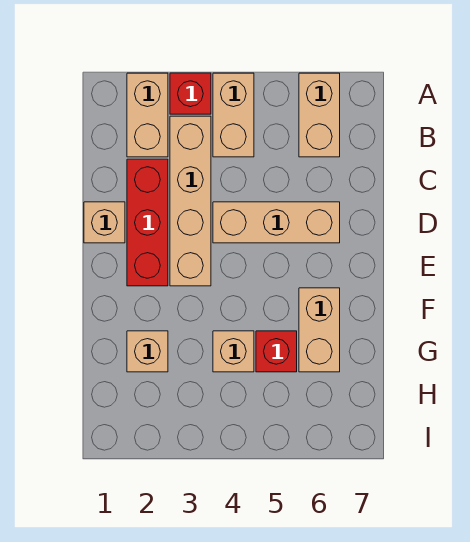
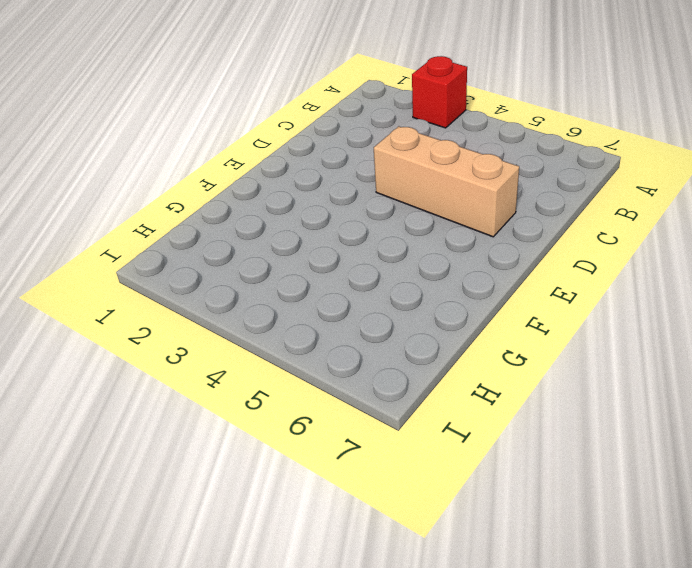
none -> tan brick A2:B2 level 1
none -> tan brick A4:B4 level 1
none -> tan brick A6:B6 level 1

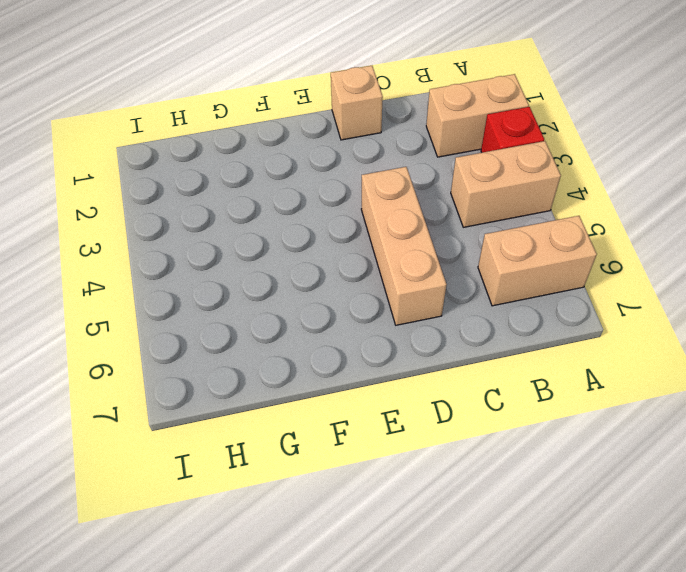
none -> tan brick B3:E3 level 1
none -> red brick C2:E2 level 1
none -> tan brick F6:G6 level 1

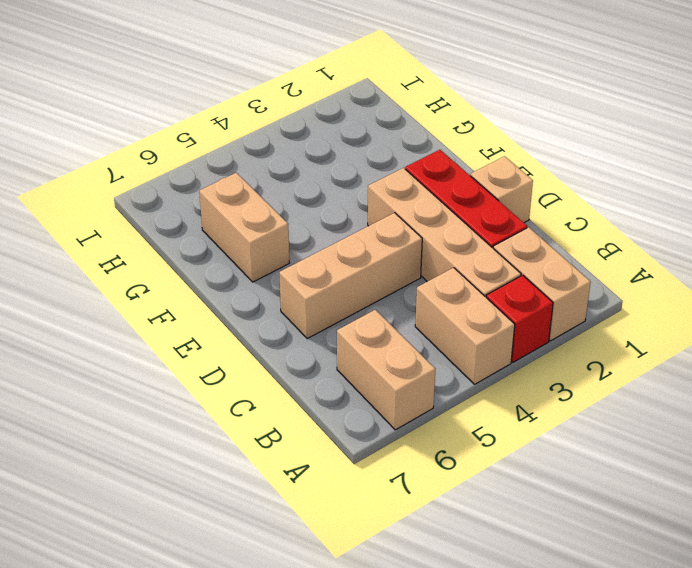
none -> tan brick G2 level 1
none -> tan brick G4 level 1
none -> red brick G5 level 1

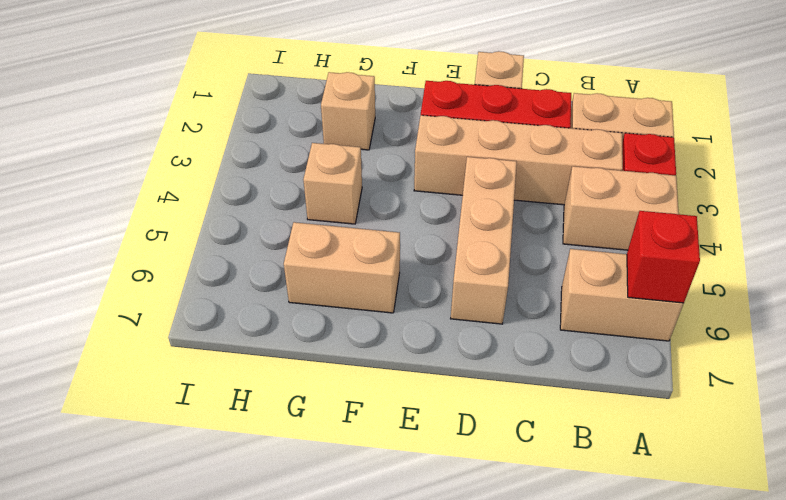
red brick A6 level 2 -> red brick G5 level 1

